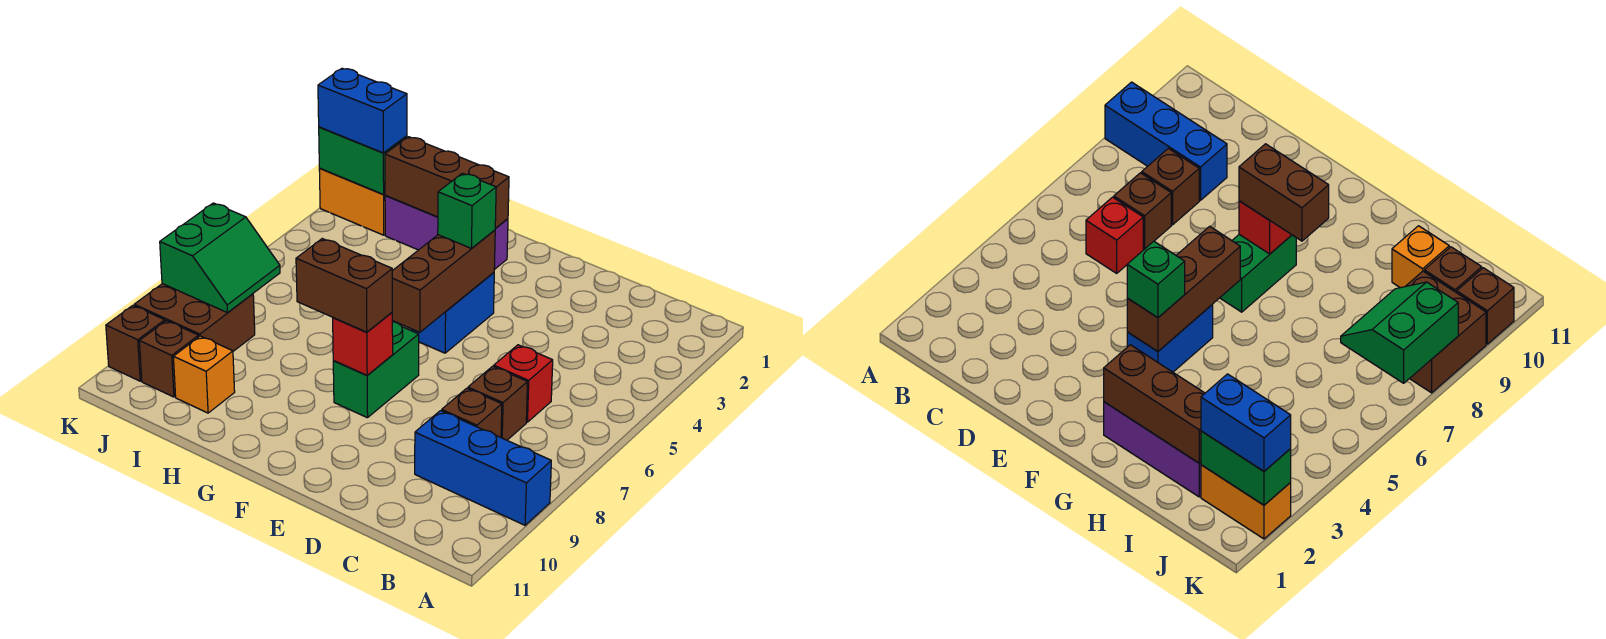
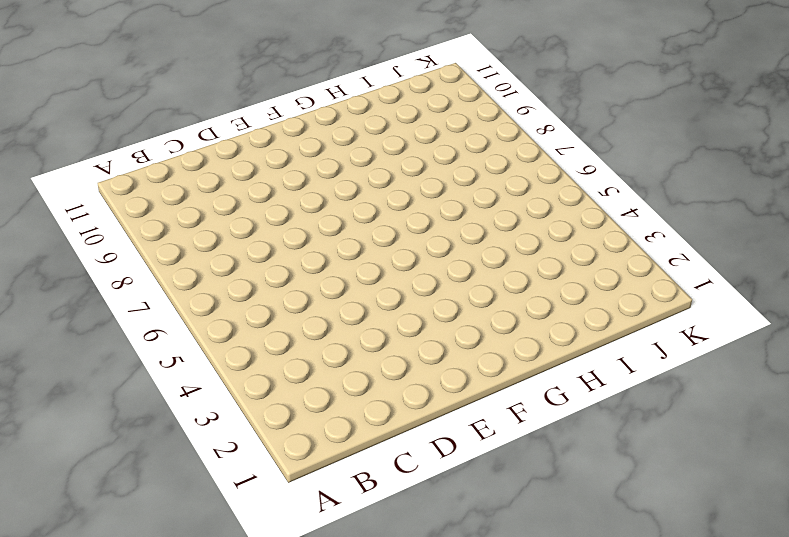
none -> blue brick A9:C9 level 1
none -> red brick C6 level 1
none -> brown brick C7 level 1

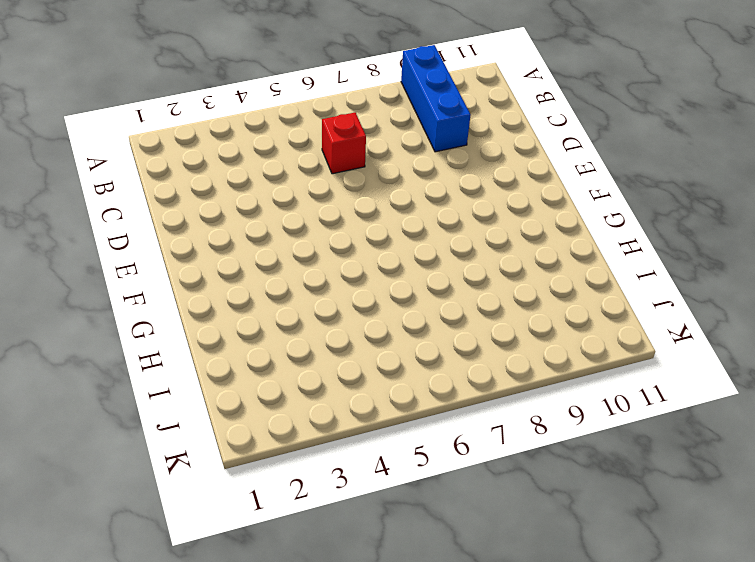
none -> brown brick C7 level 1
none -> brown brick C8 level 1
none -> blue brick F4:F5 level 1

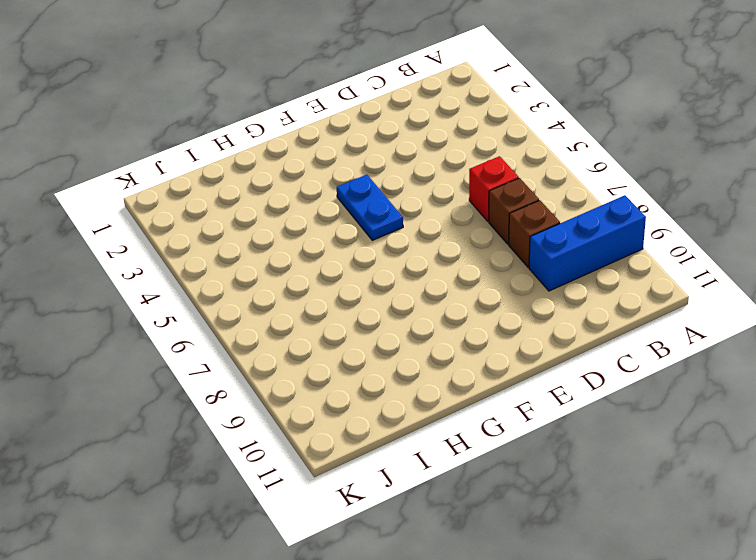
blue plate F4:F5 level 1 -> blue brick F4:F5 level 1
none -> green brick F7:F8 level 1
none -> purple brick G2:I2 level 1
none -> orange brick I10 level 1

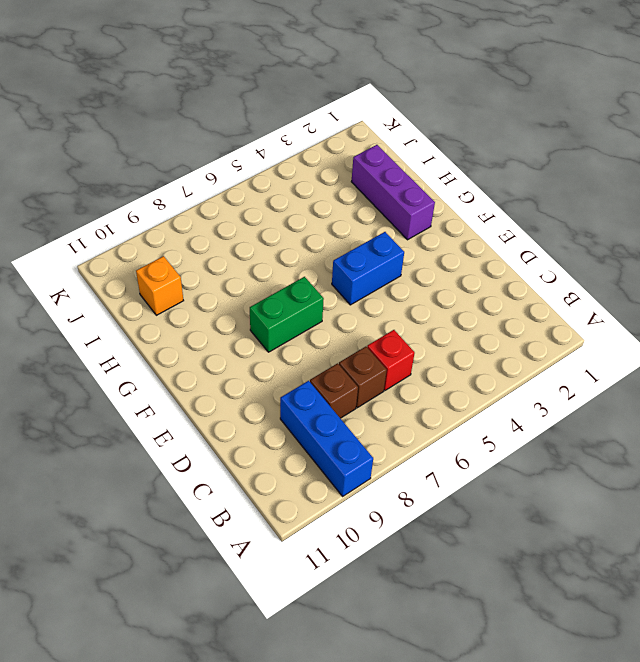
none -> orange brick J2:K2 level 1
none -> brown brick J8:K9 level 1
none -> brown brick J10 level 1

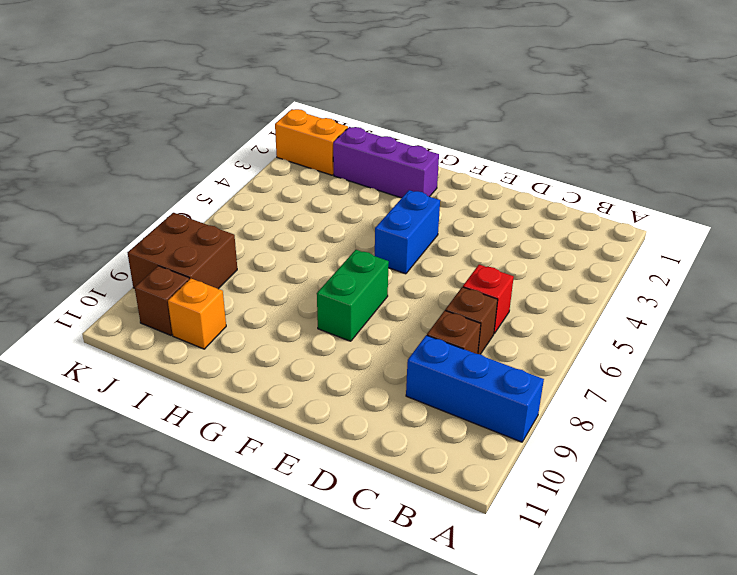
none -> brown brick K10 level 1
none -> brown brick F4:F6 level 2
none -> red brick F8 level 2

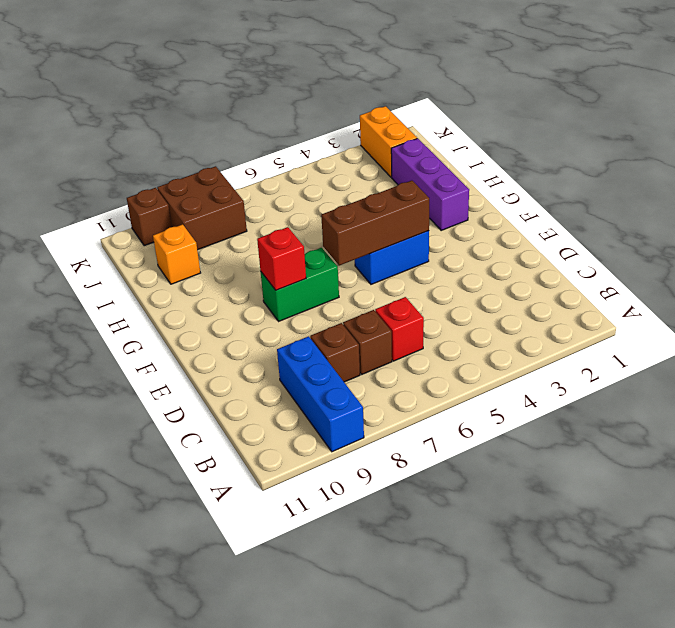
none -> brown brick J10 level 1
none -> brown brick G2:I2 level 2
none -> green brick J2:K2 level 2

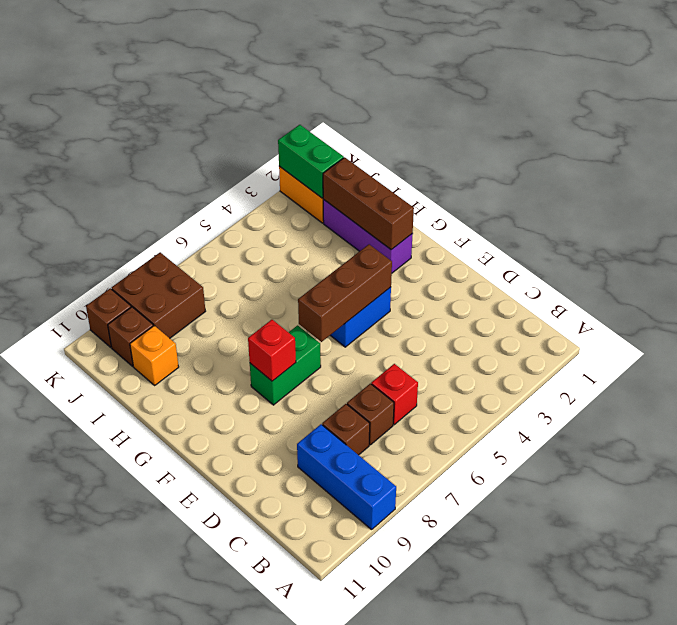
none -> green slope J7:K8 level 2 top K
none -> green brick F4 level 3
none -> brown brick F8:G8 level 3

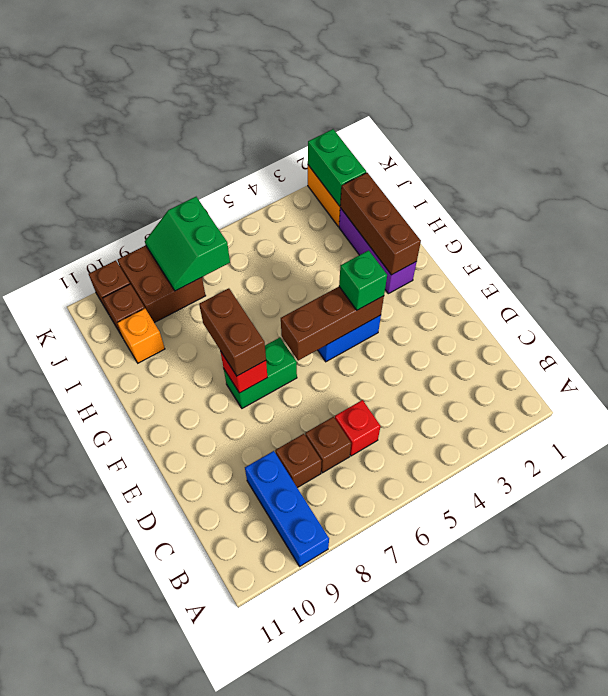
green slope J7:K8 level 2 top 7 -> green slope J7:K8 level 2 top K
none -> blue brick J2:K2 level 3

